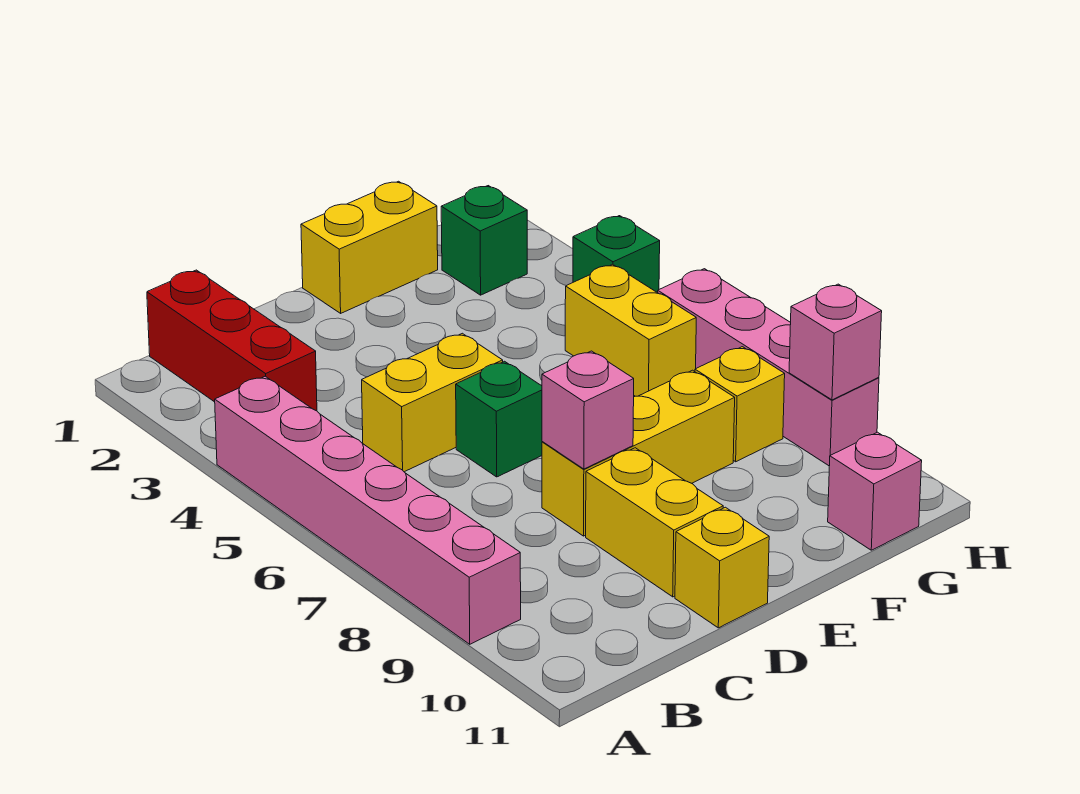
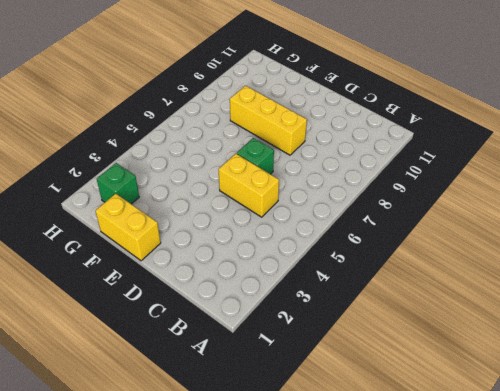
none -> pink brick A4:A9 level 1
none -> red brick B1:B3 level 1
none -> yellow brick D9:D10 level 1

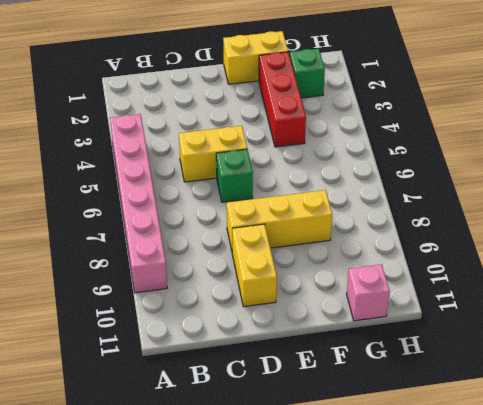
red brick F2:F4 level 1 -> red brick B1:B3 level 1
none -> yellow brick D11 level 1
none -> yellow brick G5:G6 level 1
none -> yellow brick G8 level 1

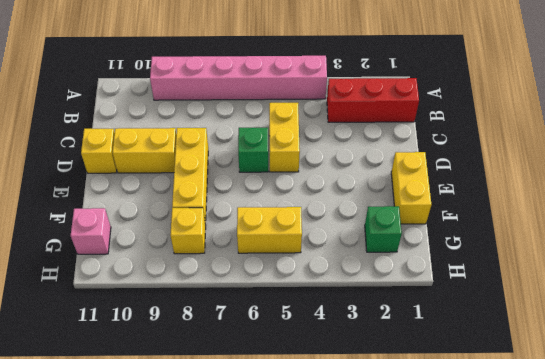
none -> green brick H4 level 1
none -> pink brick H6:H9 level 1
none -> pink brick D8 level 2

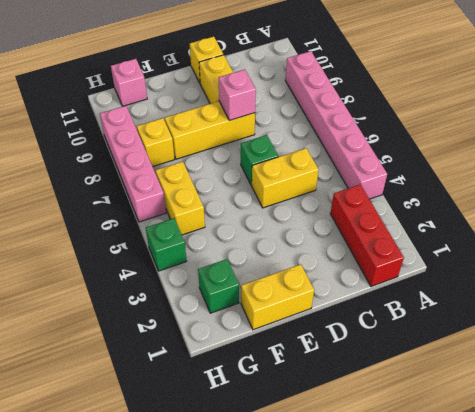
none -> pink brick H9 level 2

